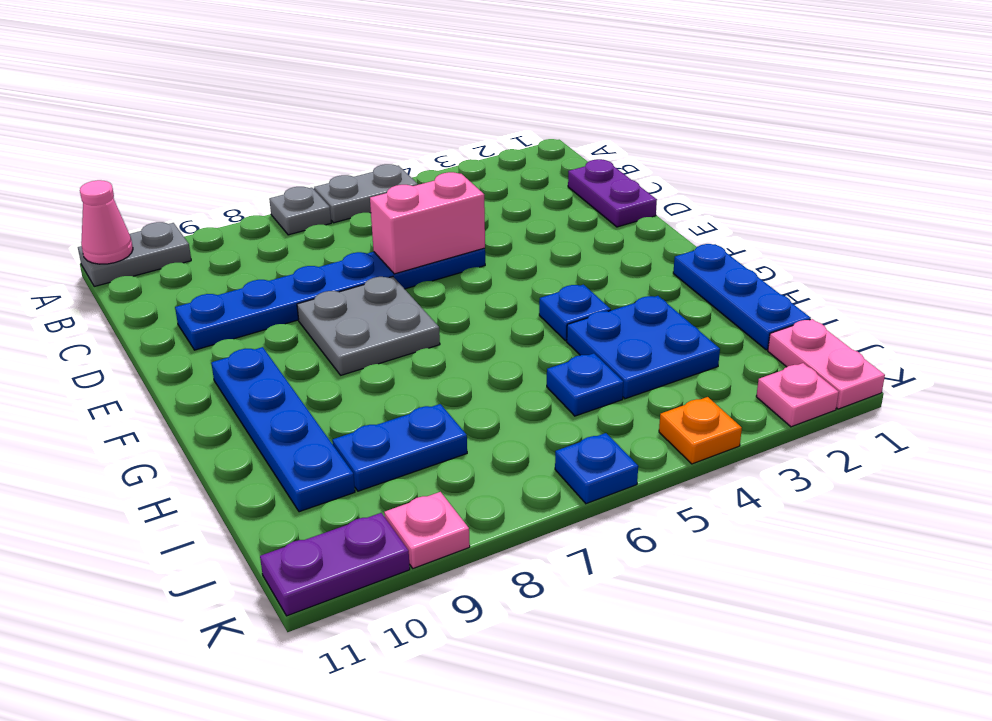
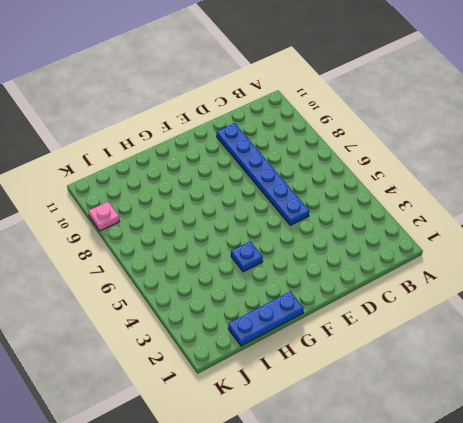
none -> grey plate A5:A6 level 1
none -> grey plate A7 level 1
none -> grey plate A10:A11 level 1

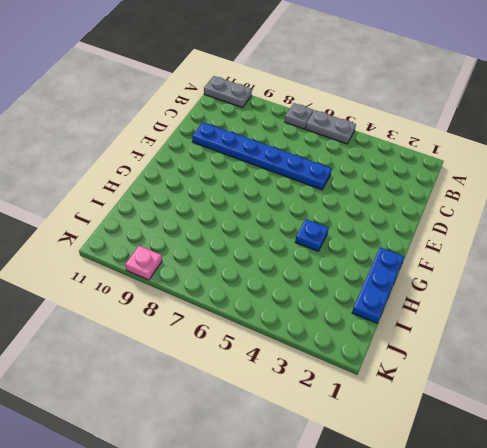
none -> purple plate C1:D1 level 1
none -> grey plate E7:F8 level 1
none -> blue plate F10:I10 level 1

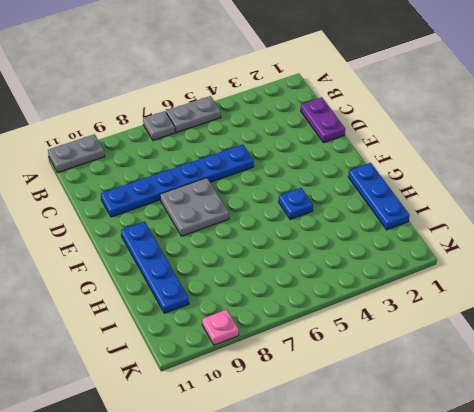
none -> blue plate H3:I4 level 1
none -> blue plate I5 level 1
none -> blue plate I8:I9 level 1

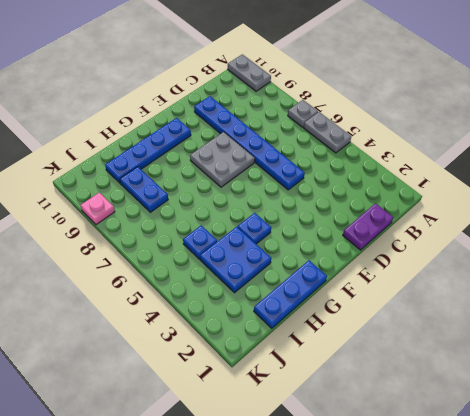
none -> pink plate J1:K1 level 1
none -> pink plate K2 level 1
none -> orange plate K4 level 1

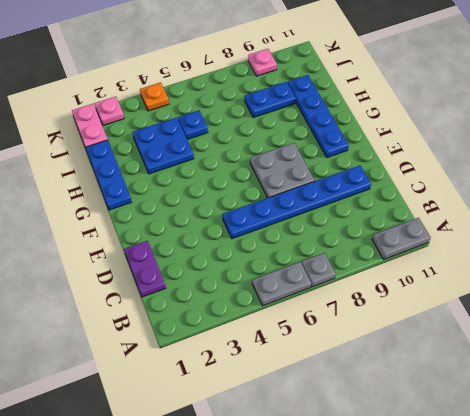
none -> blue plate G4 level 1
none -> blue plate K6 level 1
none -> purple plate K10:K11 level 1

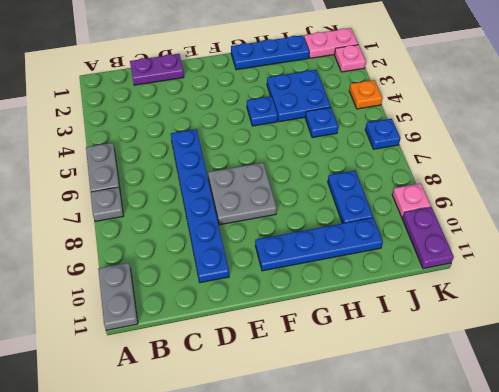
none -> pink cone A11 level 2
none -> pink brick D5:D6 level 2

